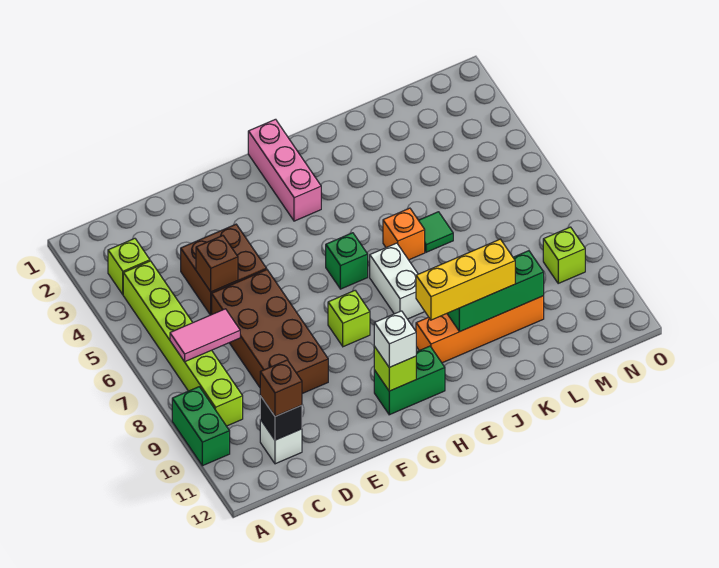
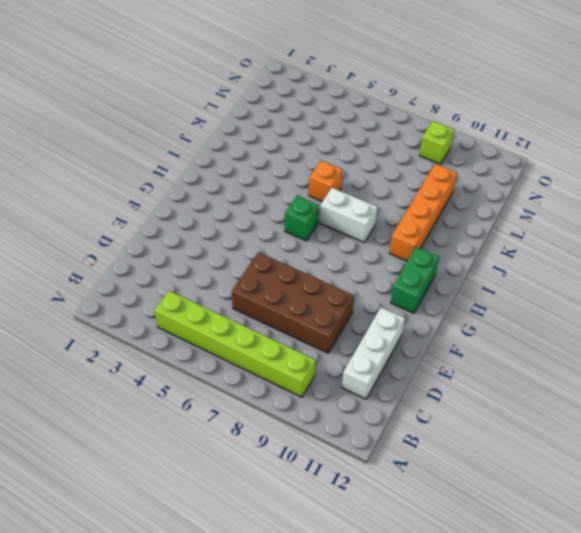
white brick C11:E11 level 1 -> white brick C11 level 1
none -> green brick A9:A10 level 1
none -> lime brick B3 level 1
none -> brown brick D4:E5 level 1

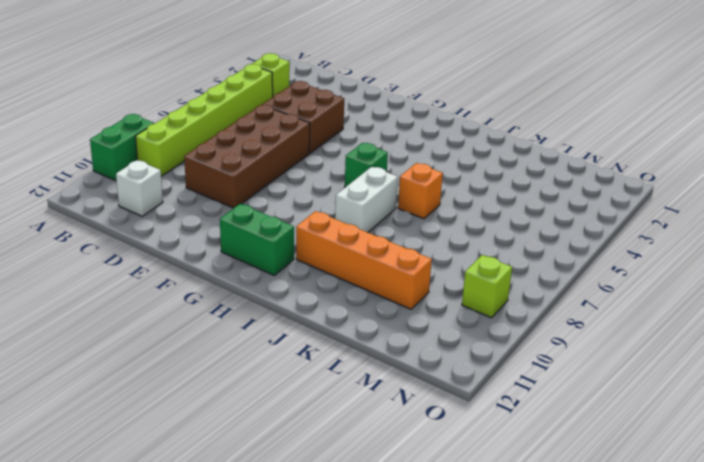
none -> lime brick G8 level 1
none -> pink brick H1:H3 level 1
none -> green tile K6 level 1

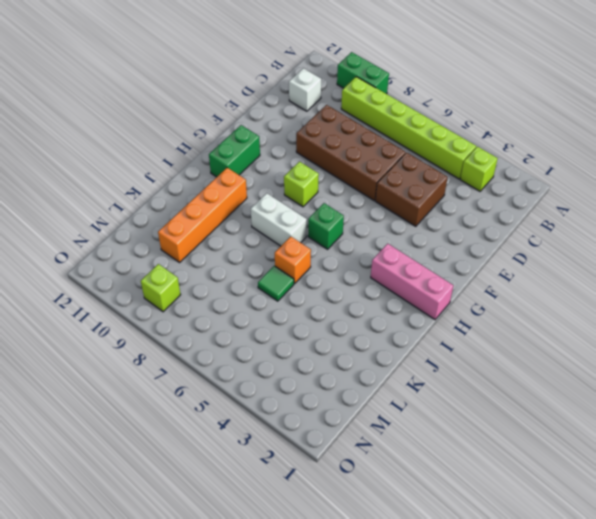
none -> pink tile B7:C7 level 2
none -> black brick C11 level 2
none -> brown brick D5 level 2

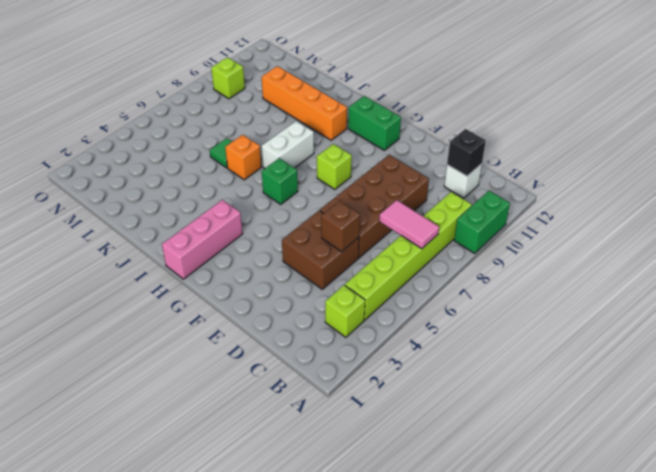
none -> lime brick G11 level 2
none -> green brick J10:L10 level 2
none -> brown brick C11 level 3

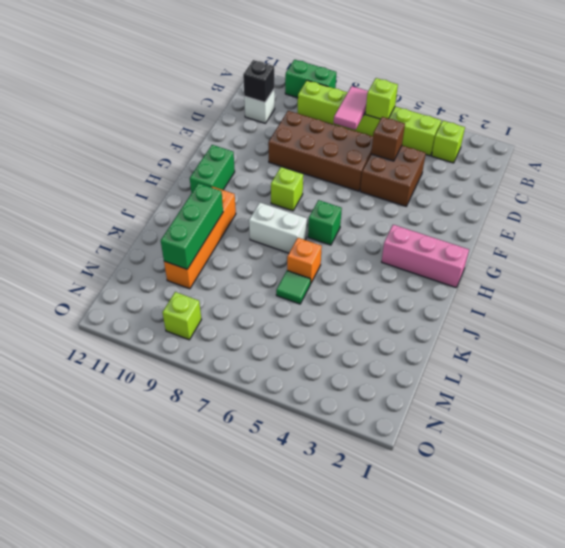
lime brick B6 level 2 -> lime brick G11 level 2
none -> brown brick C11 level 3
none -> white brick G11 level 3
none -> yellow brick I10:K10 level 3

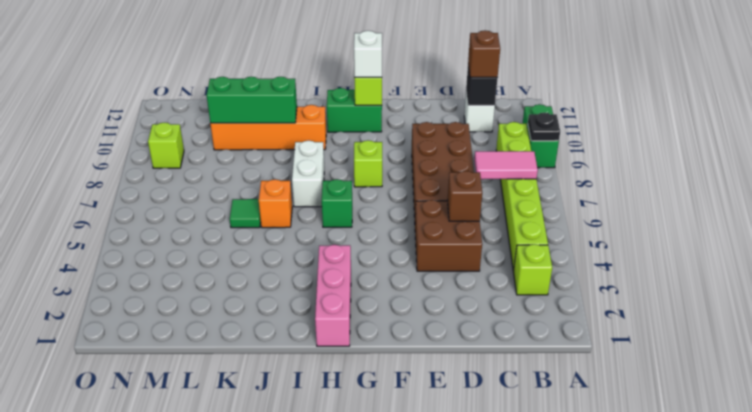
black plate A9 level 2 -> none
none -> yellow brick I10:K10 level 3

